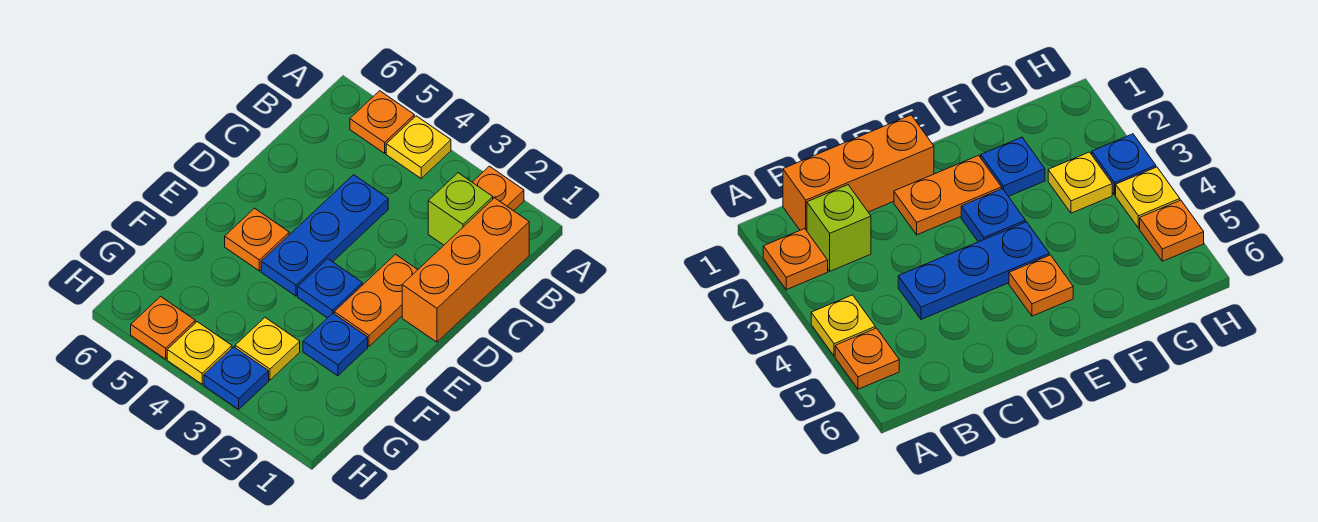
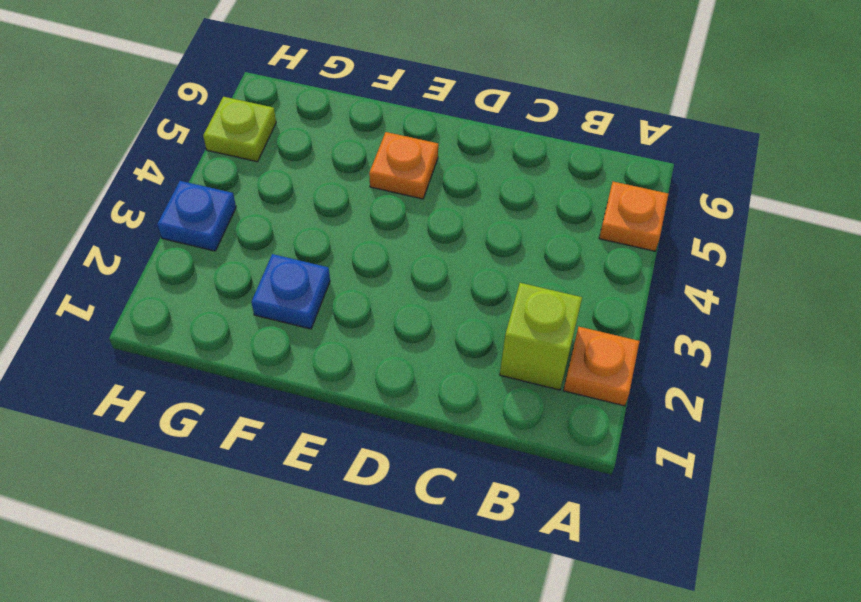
lime plate H5 level 1 -> orange plate H5 level 1
none -> yellow plate A4 level 1
none -> orange brick B1:D1 level 1
none -> blue plate C4:E4 level 1

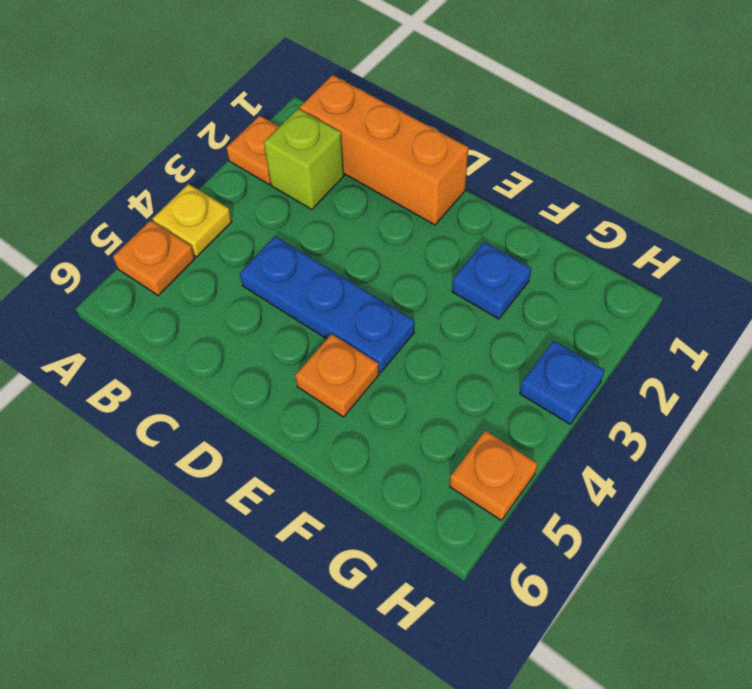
none -> orange plate D2:E2 level 1
none -> blue plate E3 level 1
none -> yellow plate G3 level 1

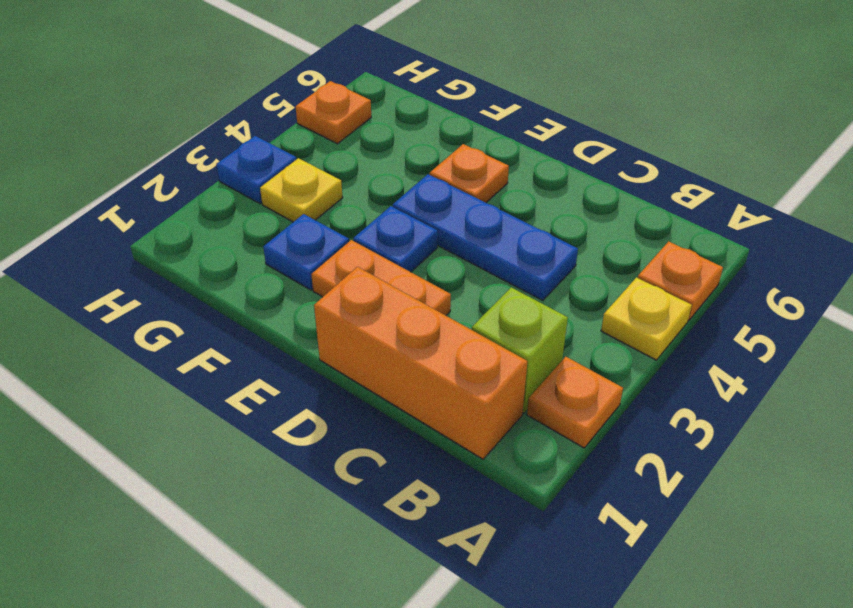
none -> yellow plate H4 level 1

